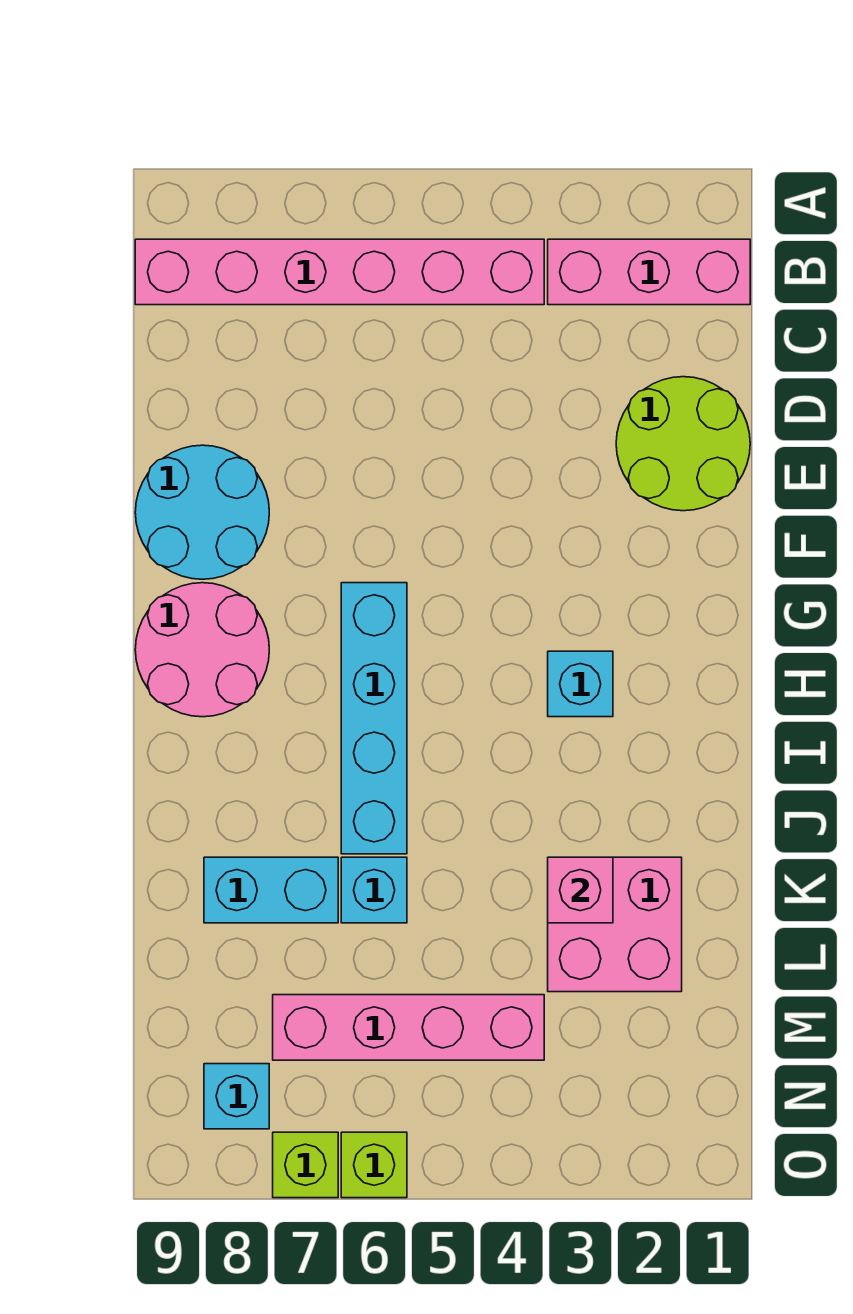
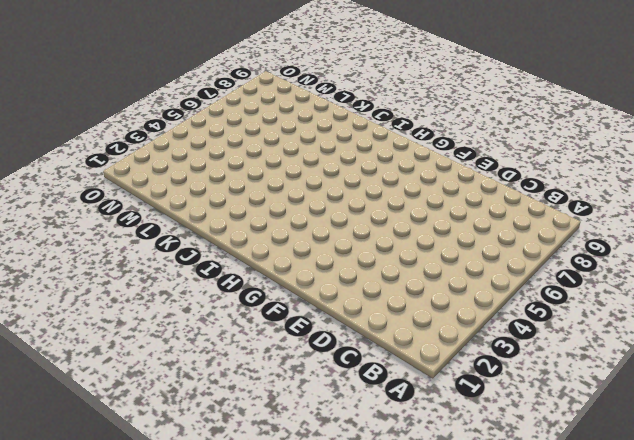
none -> pink brick B1:B3 level 1
none -> pink brick B4:B9 level 1
none -> lime round brick D1:E2 level 1

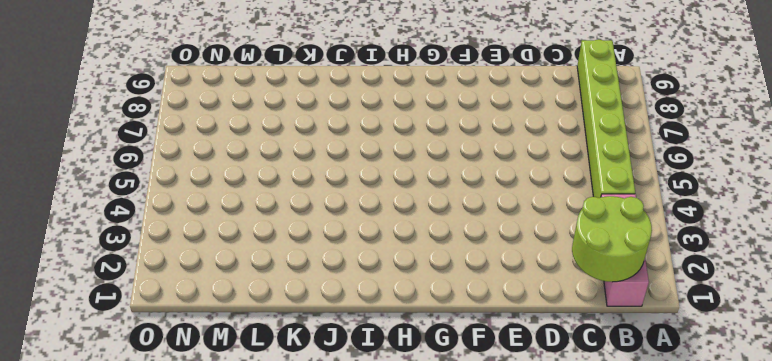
lime round brick B1:C2 level 2 -> lime round brick D1:E2 level 1
lime brick B4:B9 level 1 -> pink brick B4:B9 level 1
none -> cyan round brick E8:F9 level 1
none -> cyan brick G6:J6 level 1
none -> pink round brick G8:H9 level 1

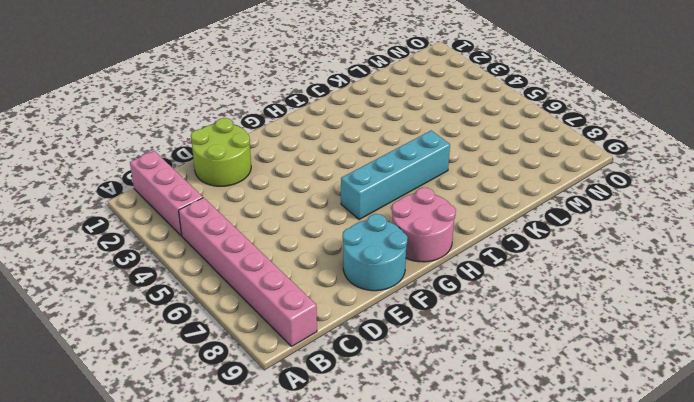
none -> cyan brick H3 level 1
none -> pink brick K2:L3 level 1
none -> cyan brick K6 level 1

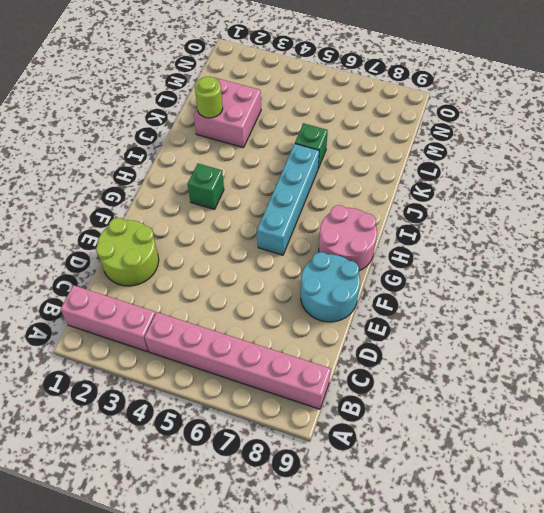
green brick H3 level 1 -> cyan brick H3 level 1
lime round brick K2 level 2 -> none
green brick K6 level 1 -> cyan brick K6 level 1
none -> cyan brick K7:K8 level 1
none -> pink brick M4:M7 level 1
none -> cyan brick N8 level 1

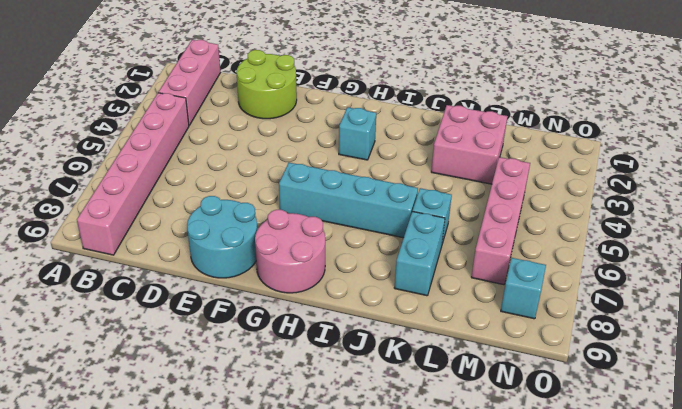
none -> lime brick O6 level 1
none -> lime brick O7 level 1
none -> pink brick K3 level 2

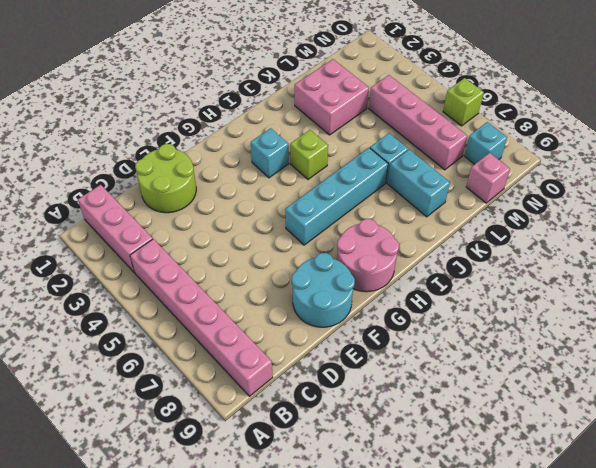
lime brick I4 level 1 -> lime brick O7 level 1
pink brick M9 level 1 -> pink brick K3 level 2

